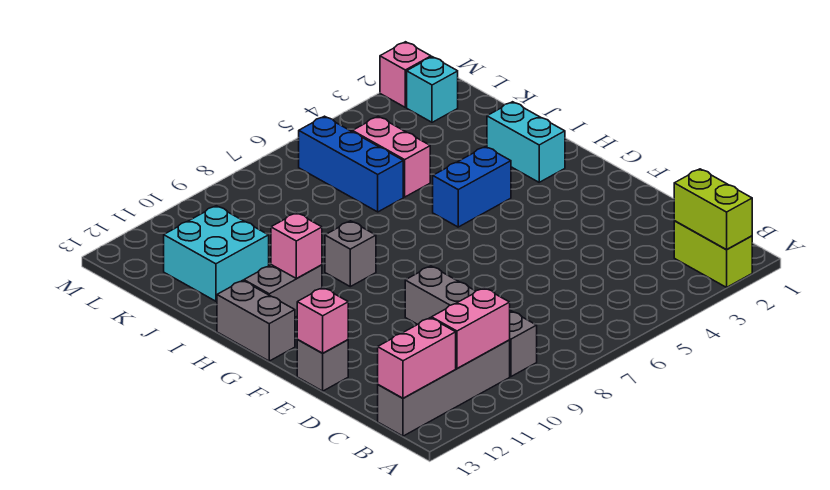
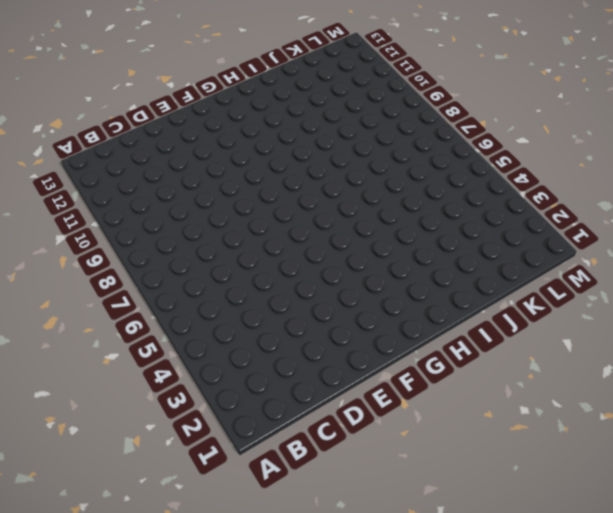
none -> lime brick A2:B2 level 1
none -> grey brick B9:E9 level 1
none -> grey brick B10:B13 level 1

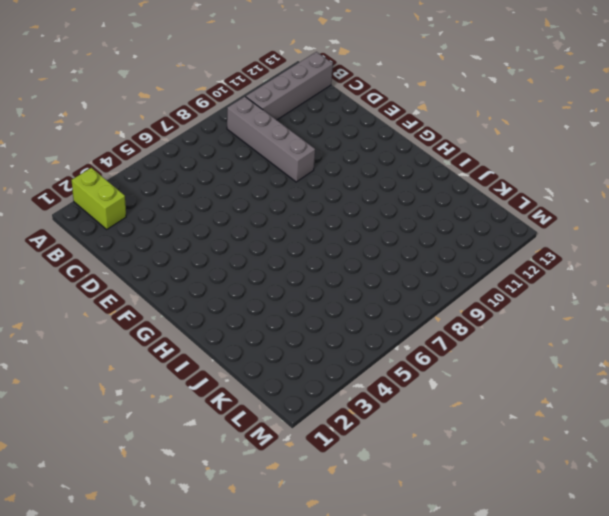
none -> grey brick E13 level 1
none -> grey brick G13:H13 level 1
none -> cyan brick H2:I2 level 1

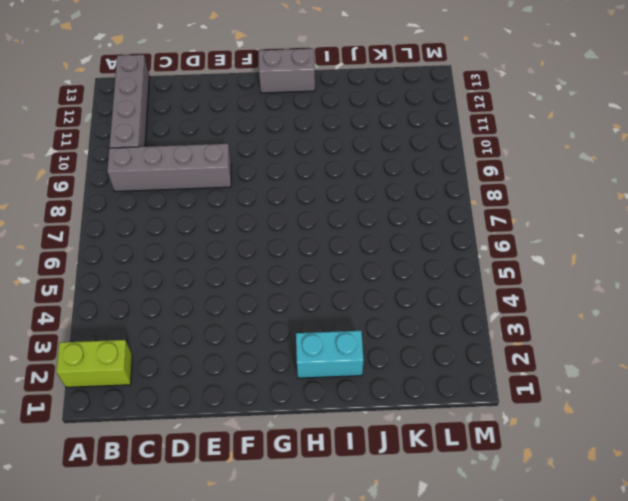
none -> grey brick E13 level 1
none -> blue brick H4:H5 level 1
none -> grey brick H9 level 1

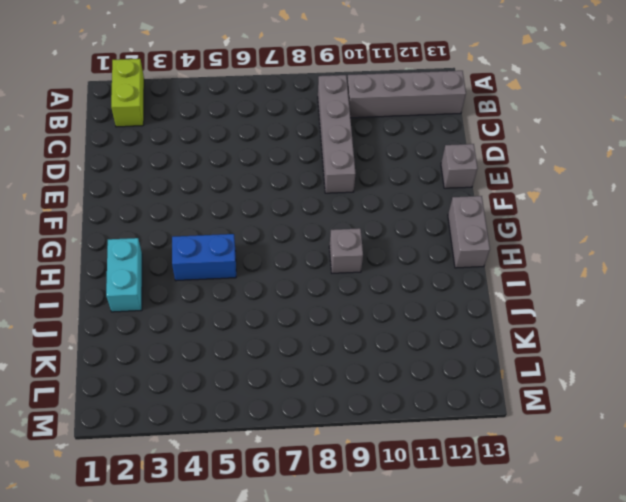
none -> grey brick H11:H12 level 1
none -> pink brick J5:K5 level 1
none -> blue brick J6:L6 level 1

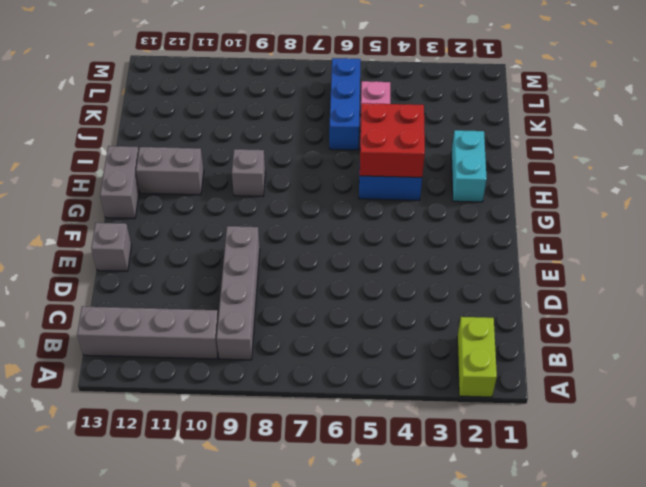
red brick H4:I5 level 2 -> none
none -> cyan brick J11:K12 level 1
none -> cyan brick L2 level 1
none -> pink brick M2 level 1

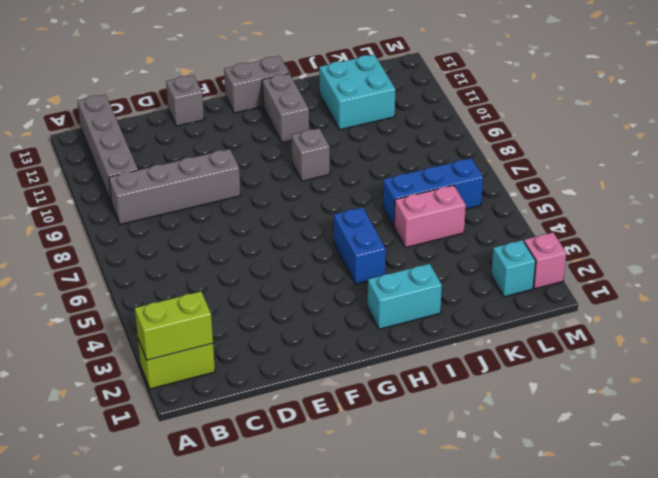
none -> pink brick B10:B11 level 2
none -> pink brick B12:B13 level 2
none -> pink brick E13 level 2

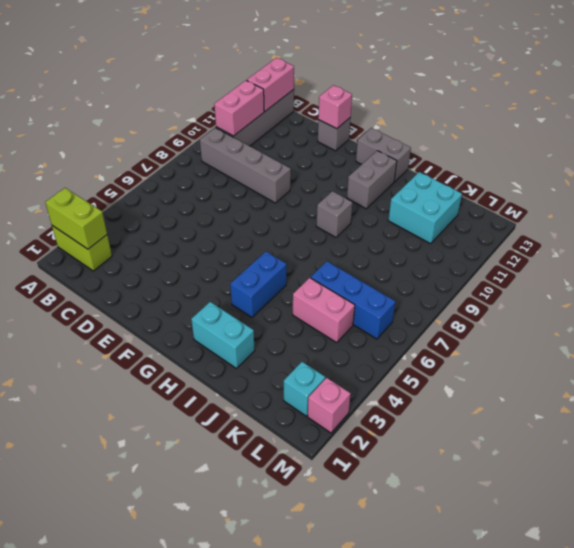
none -> pink brick H11 level 2

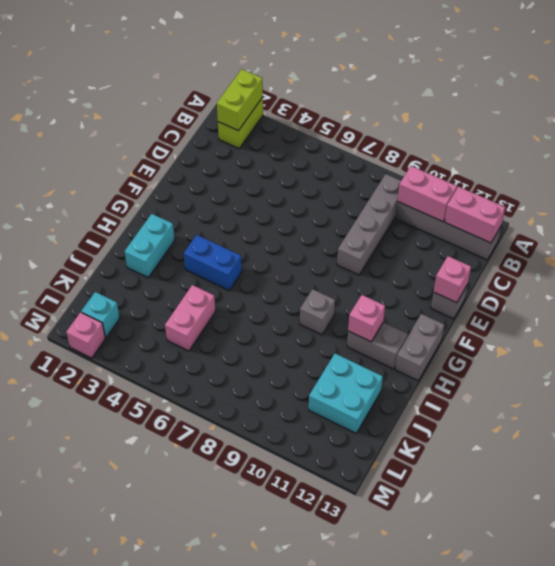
none -> blue brick J6:L6 level 1

